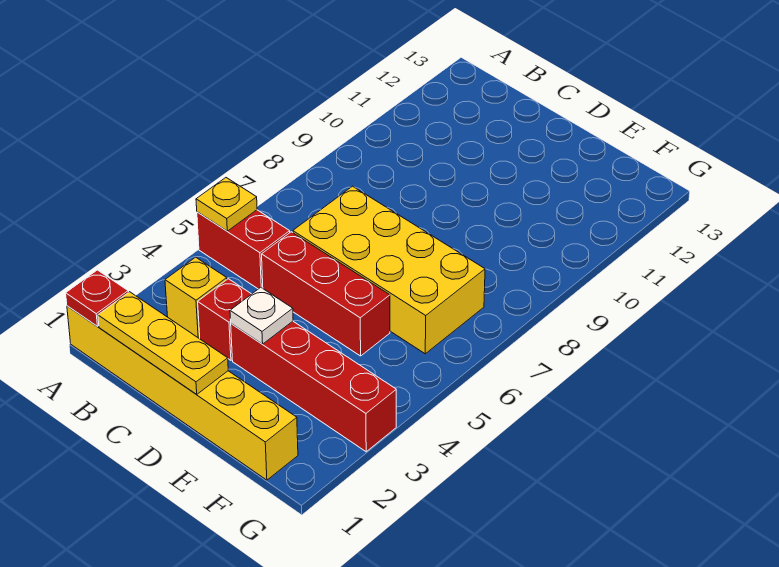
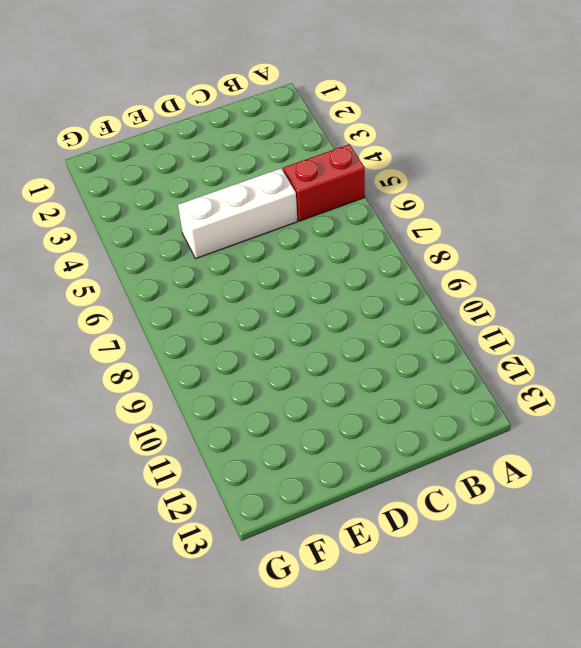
white brick C5:E5 level 1 -> red brick C5:E5 level 1
none -> yellow brick A1:F1 level 1
none -> yellow brick B3 level 1

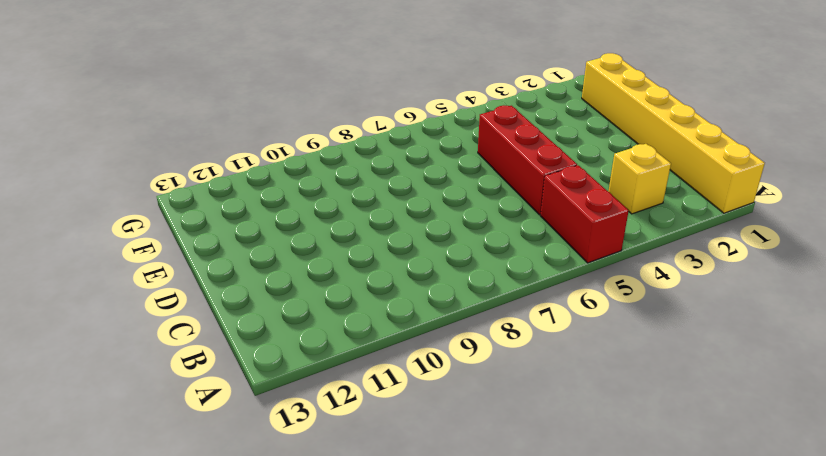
none -> red brick C3 level 1
none -> yellow brick C6:F7 level 1

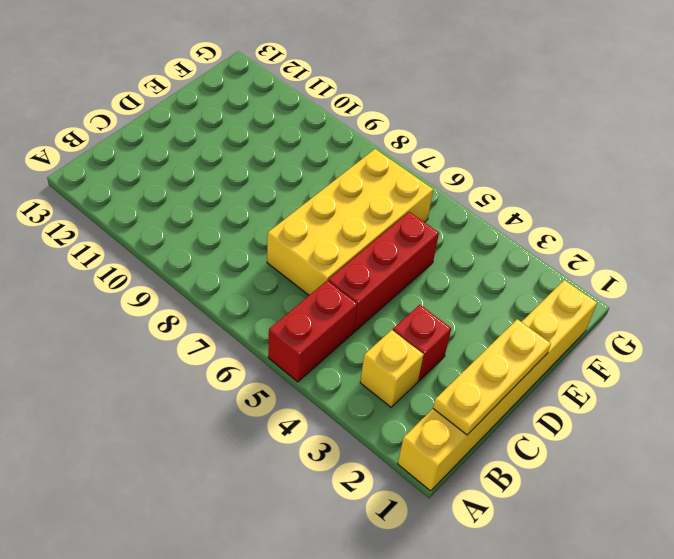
none -> red brick D3:G3 level 1
none -> red plate A1 level 2

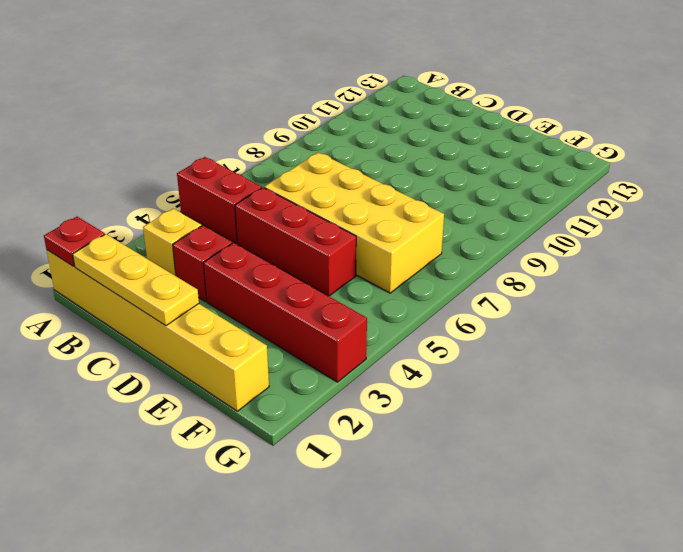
none -> yellow plate A5 level 2
none -> white plate D3 level 2

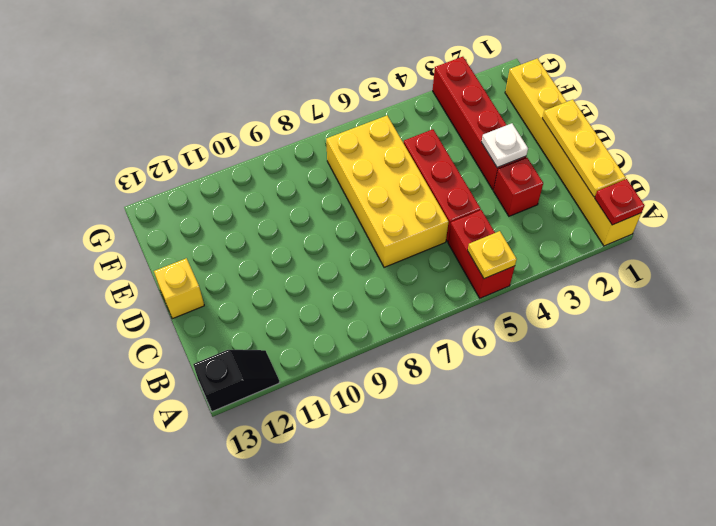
black slope A12:A13 level 1 top 13 -> none
yellow brick D13 level 1 -> yellow brick B3 level 1

